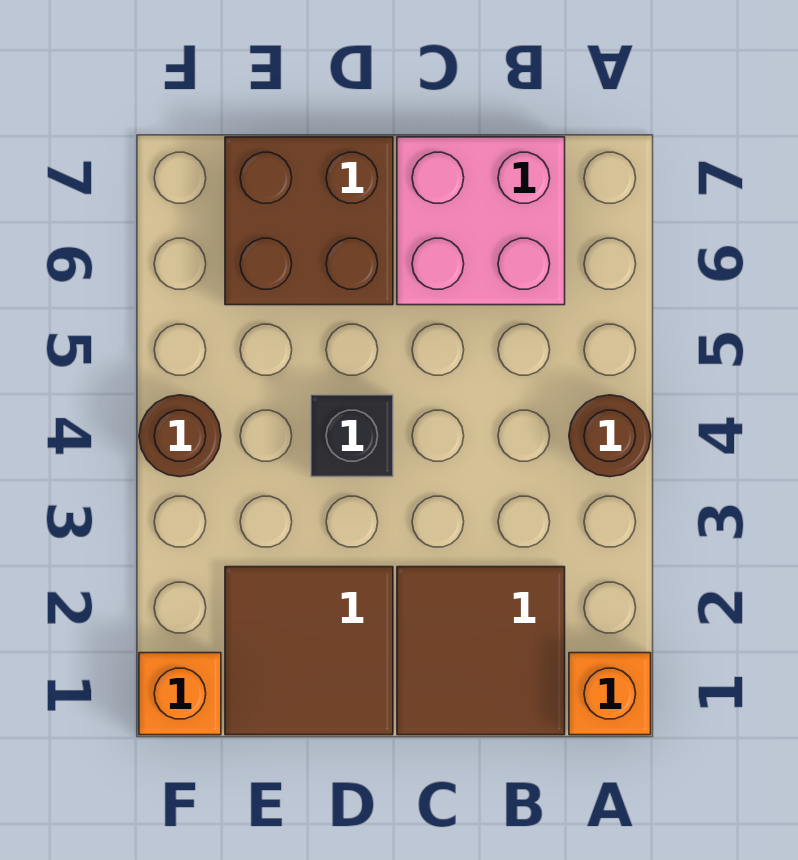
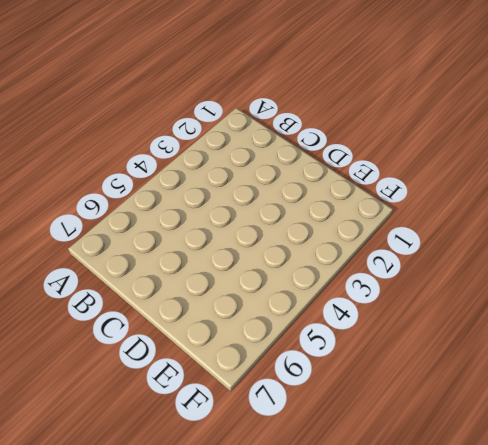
none -> orange brick A1 level 1
none -> brown round brick A4 level 1

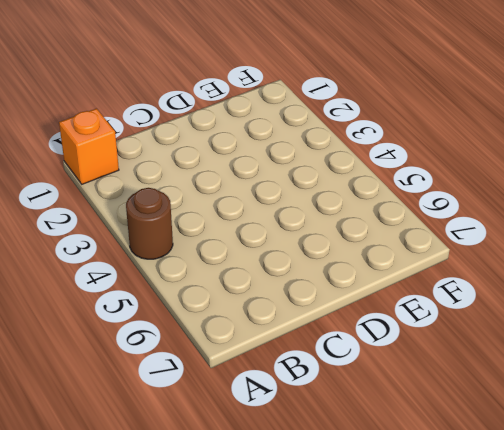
none -> brown tile B1:C2 level 1
none -> pink brick B6:C7 level 1

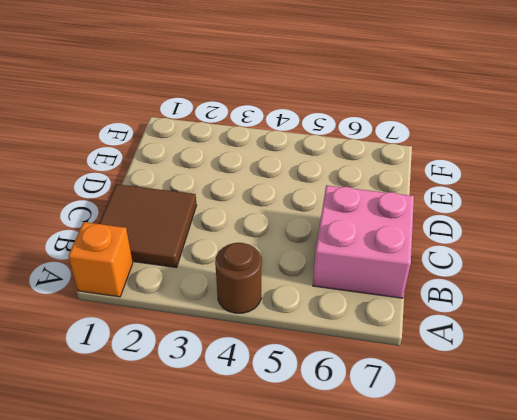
none -> brown tile D1:E2 level 1
none -> black brick D4 level 1

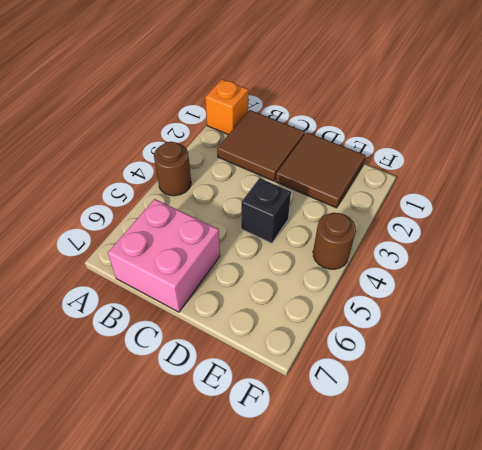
none -> brown brick D6:E7 level 1
none -> orange brick F1 level 1

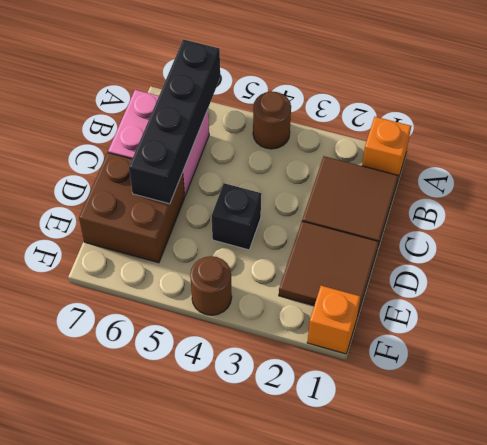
black brick A6:D6 level 2 -> none

